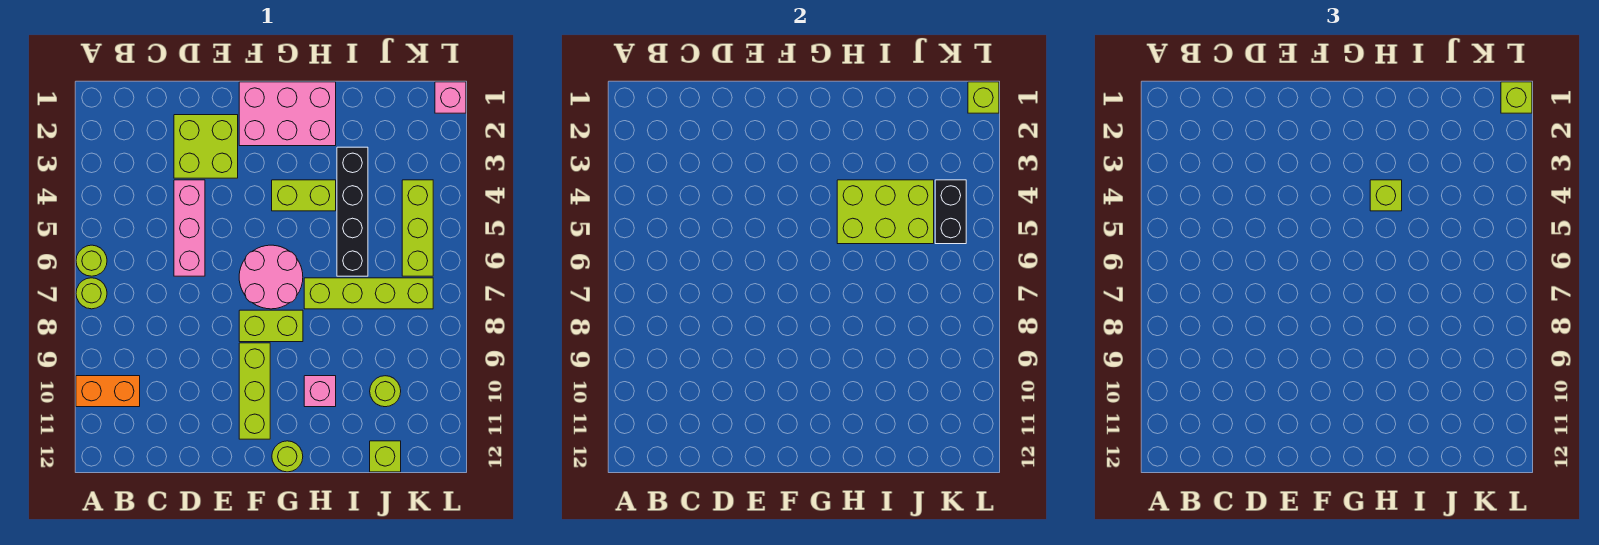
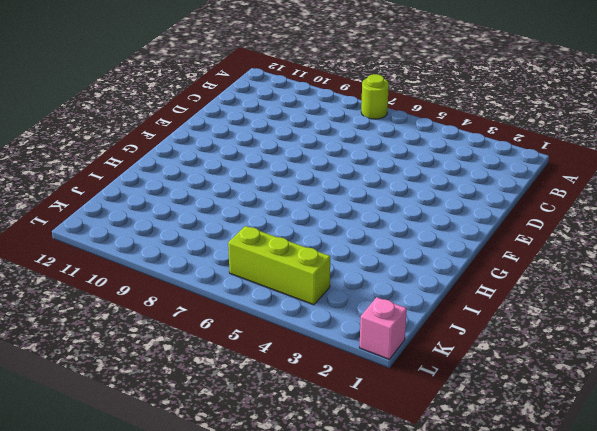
none -> lime round brick A6 level 1
none -> orange brick A10:B10 level 1
none -> lime brick D2:E3 level 1

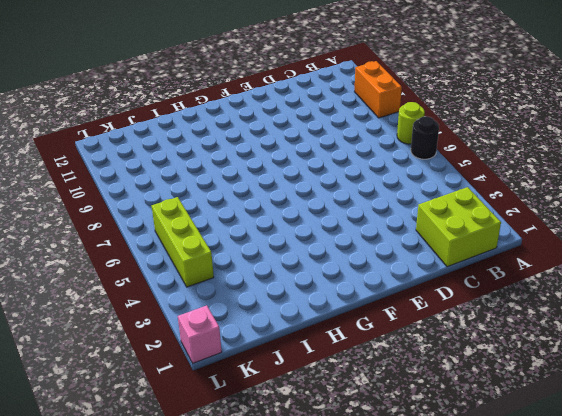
black round brick A6 level 1 -> lime round brick A6 level 1
orange brick A9:A10 level 1 -> orange brick A10:B10 level 1
lime brick B1:C2 level 1 -> lime brick D2:E3 level 1
none -> pink brick D4:D6 level 1
none -> pink brick F1:H2 level 1
none -> pink round brick F6:G7 level 1

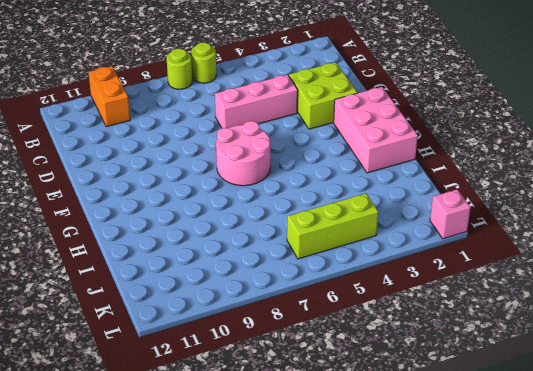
none -> lime brick F8:G8 level 1
none -> lime brick F9:F11 level 1
none -> lime brick G4:H4 level 1

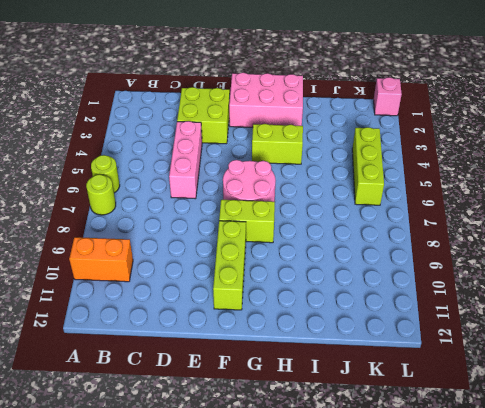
none -> lime round brick G12 level 1
none -> lime brick H7:K7 level 1
none -> pink brick H10 level 1

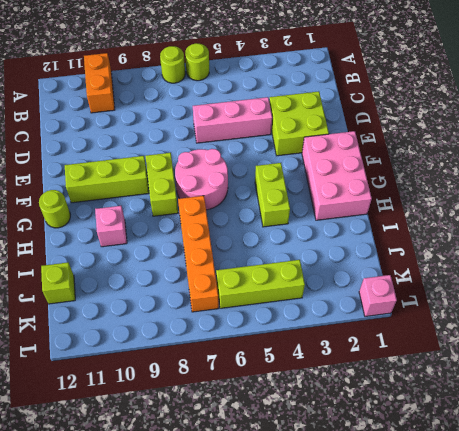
orange brick H7:K7 level 1 -> lime brick H7:K7 level 1
none -> black brick I3:I6 level 1
none -> lime round brick J10 level 1
none -> lime brick H4:J5 level 2

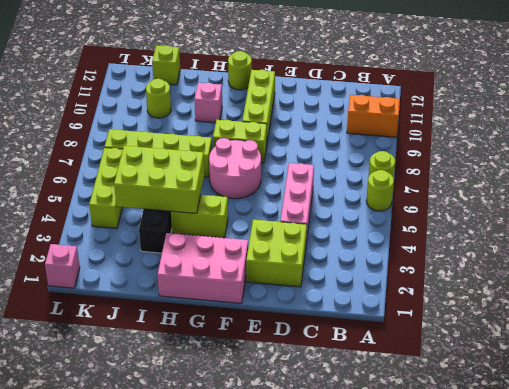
none -> black brick K4:K5 level 2
none -> lime brick L1 level 2
none -> lime brick H4 level 3

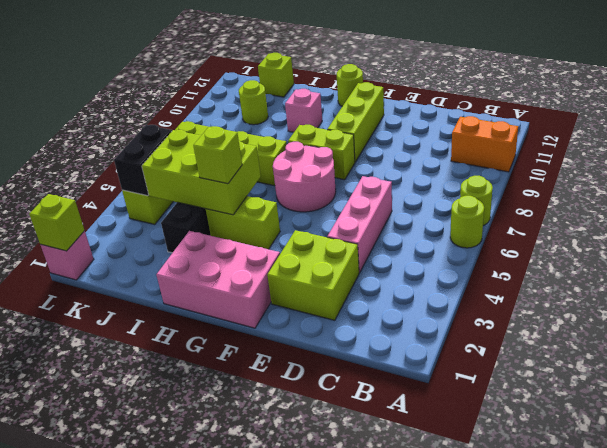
none -> lime brick L1 level 3

